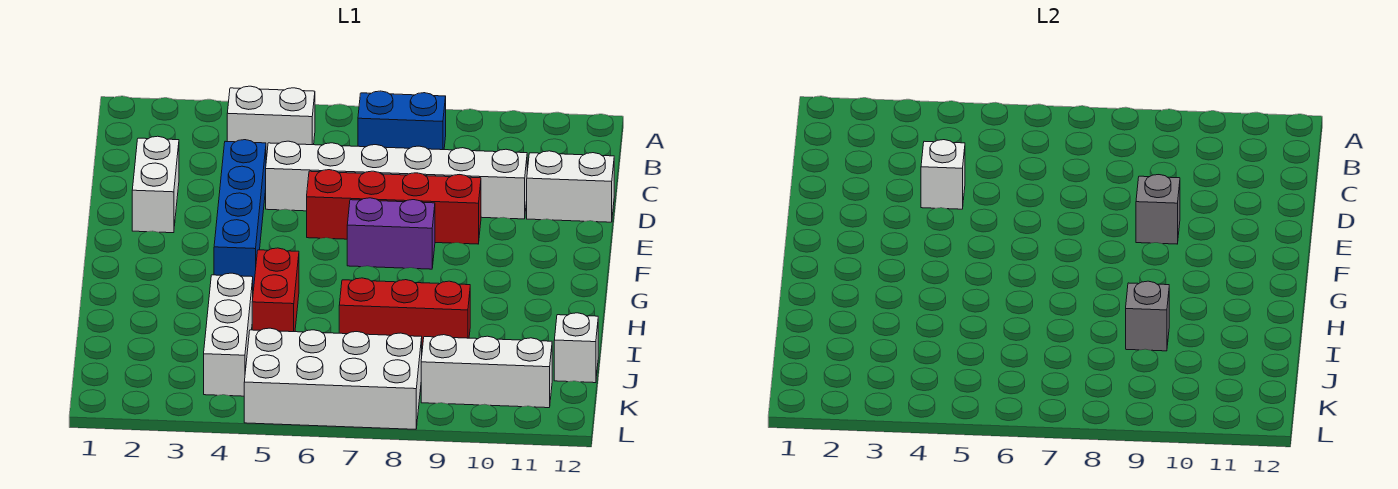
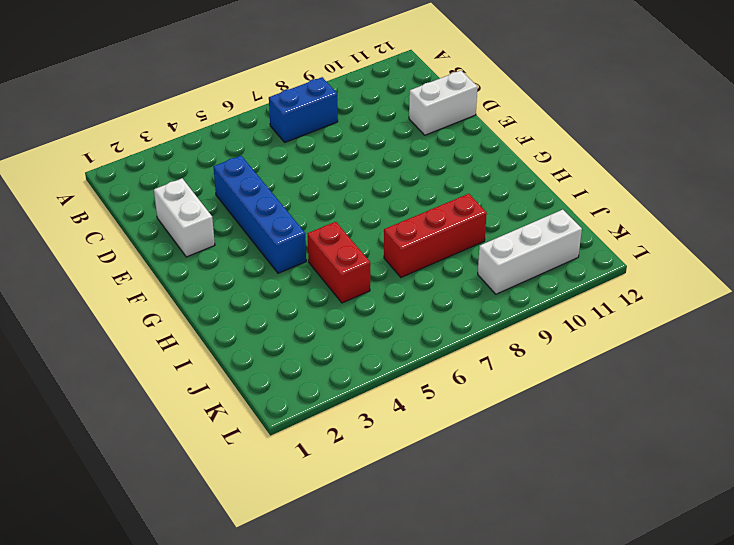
none -> white brick B4:B5 level 1
none -> white brick D5:D10 level 1
none -> red brick E6:E9 level 1

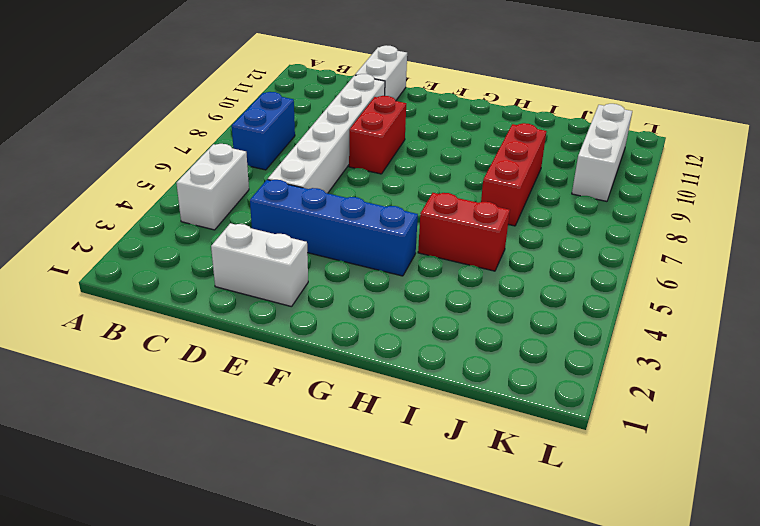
red brick E8:E9 level 1 -> red brick E6:E9 level 1
none -> purple brick F7:F8 level 1
none -> white brick I4:K4 level 1
none -> white brick J12 level 1

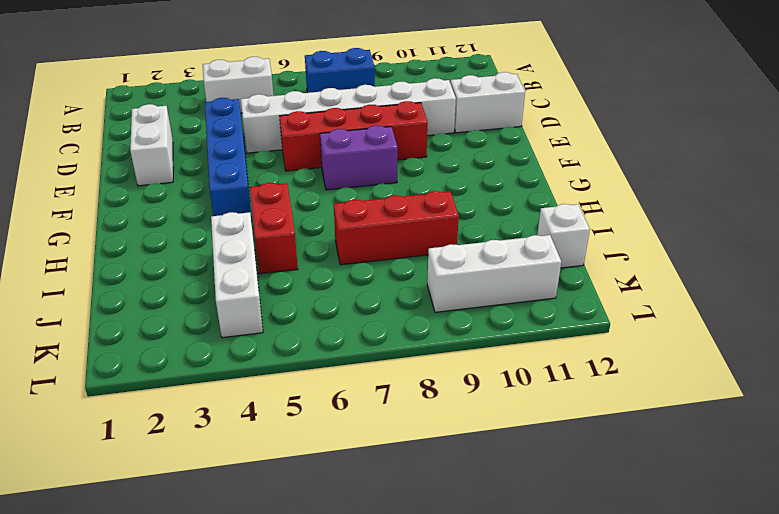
none -> white brick K5:L8 level 1
none -> white brick D4 level 2
none -> grey brick E9 level 2

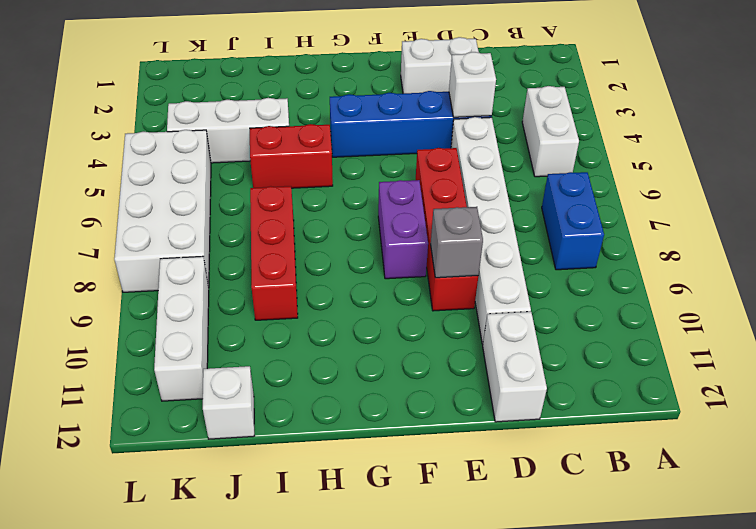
none -> grey brick I9 level 2

